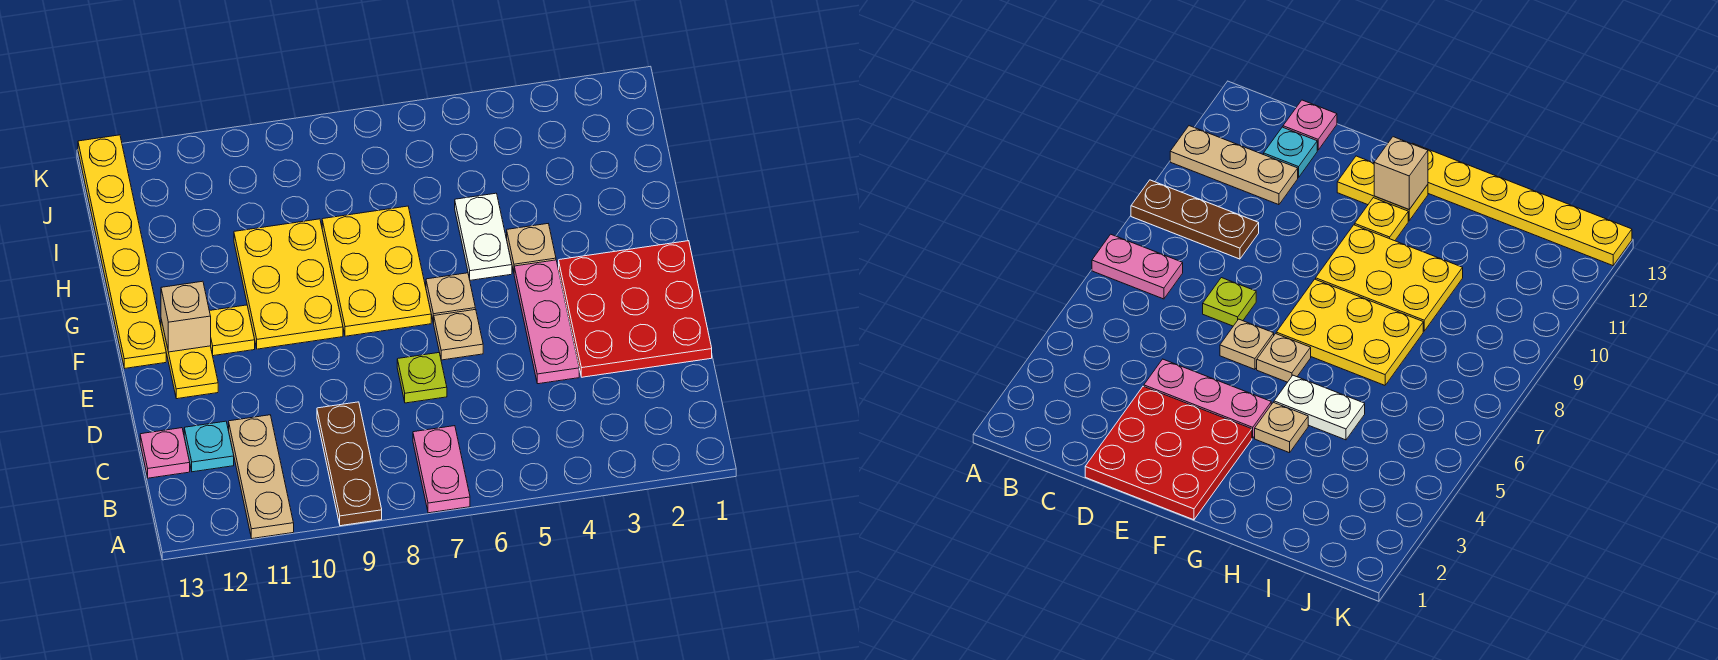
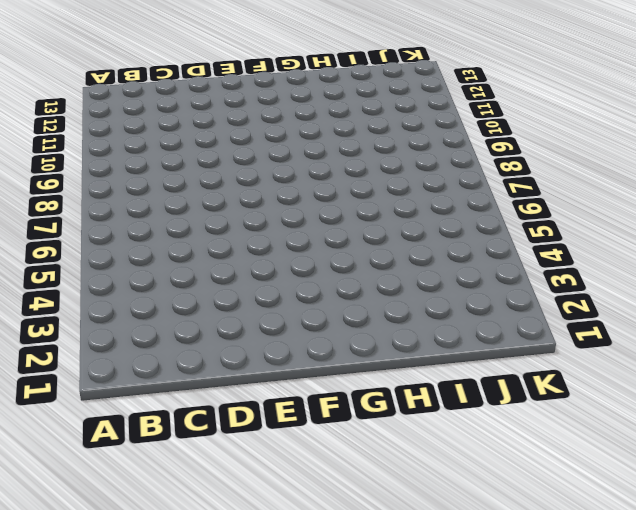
none -> pink plate A7:B7 level 1
none -> brown plate A9:C9 level 1
none -> tan plate A11:C11 level 1

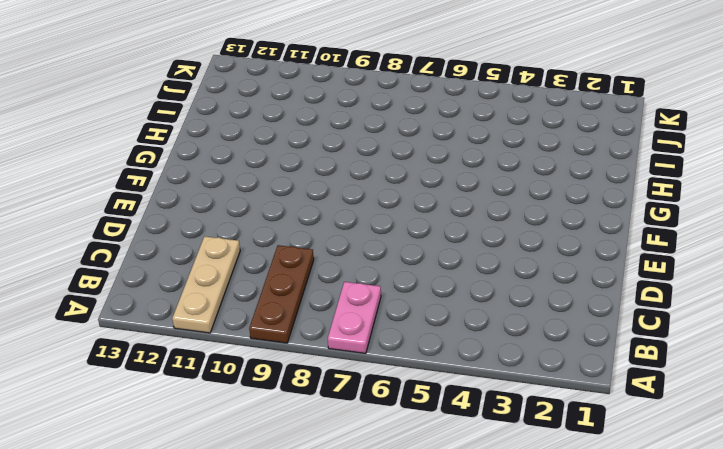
none -> cyan plate C12 level 1
none -> pink plate C13 level 1
none -> red plate D1:F3 level 1

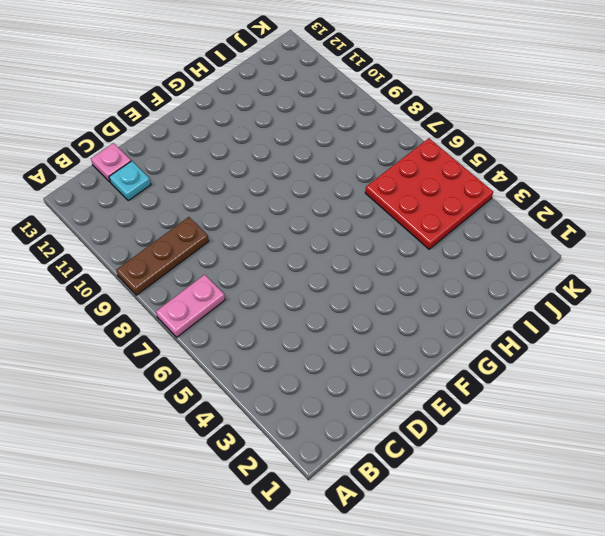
red plate I4:K6 level 1 -> red plate D1:F3 level 1
none -> tan plate A11:C11 level 1
none -> pink plate D4:F4 level 1
none -> lime plate D7 level 1

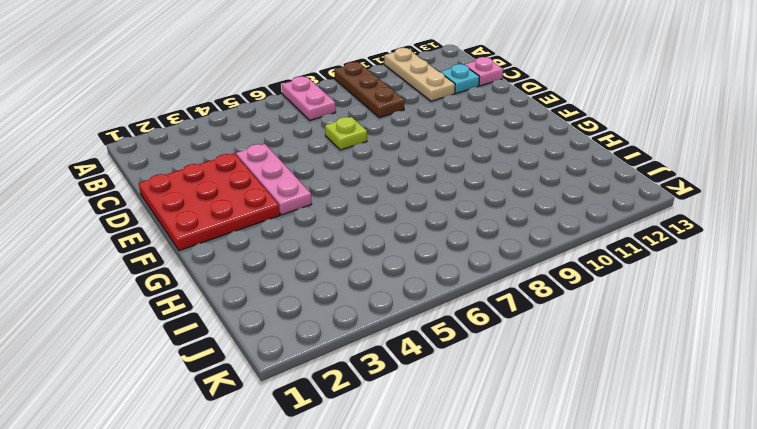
none -> tan plate E6 level 1
none -> yellow plate E12:F12 level 1
none -> tan plate F6 level 1

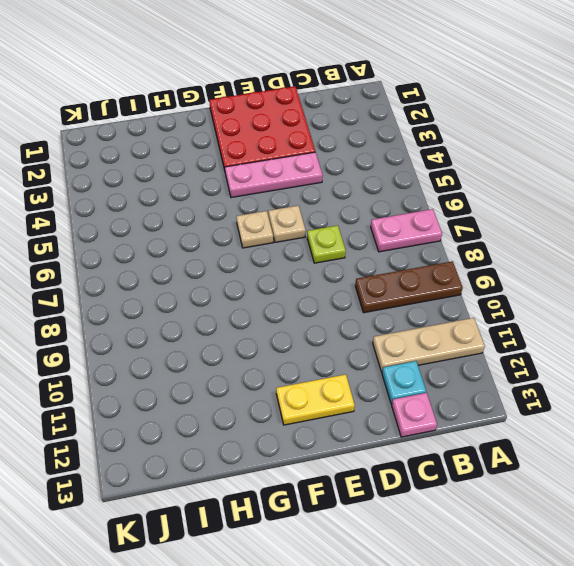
none -> yellow plate F7:H8 level 1
none -> yellow plate F9:H10 level 1
none -> yellow plate F11 level 1

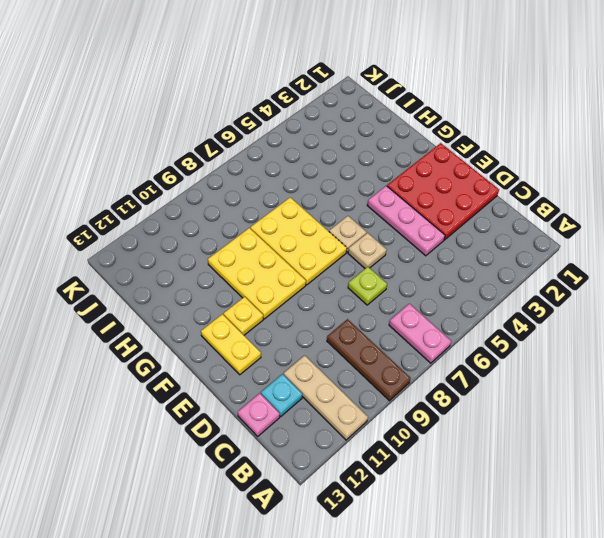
none -> yellow plate F13:K13 level 1
none -> tan plate G4 level 1
none -> white plate G5:H5 level 1

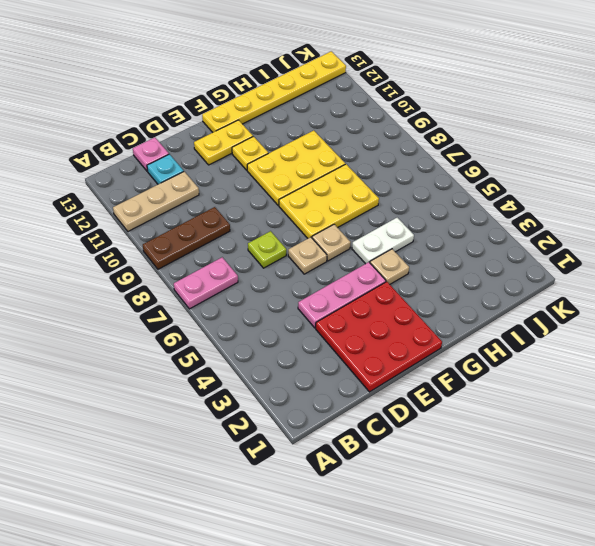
none -> tan brick F12 level 2

